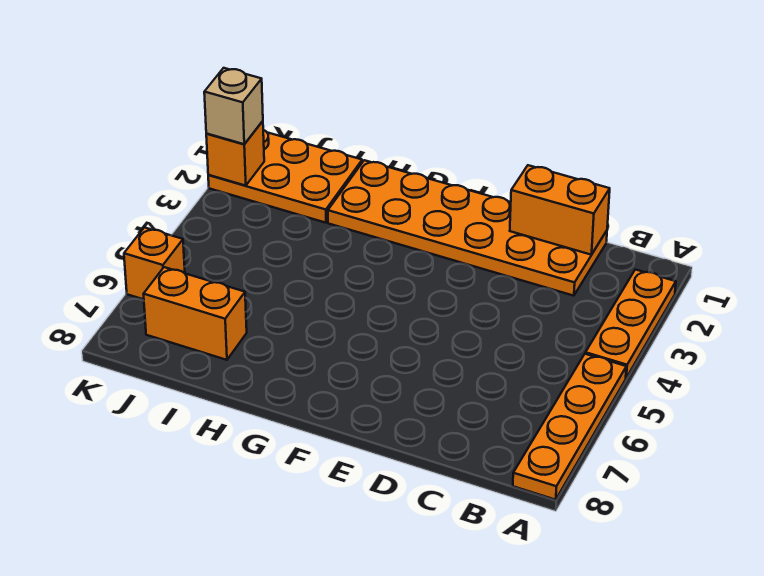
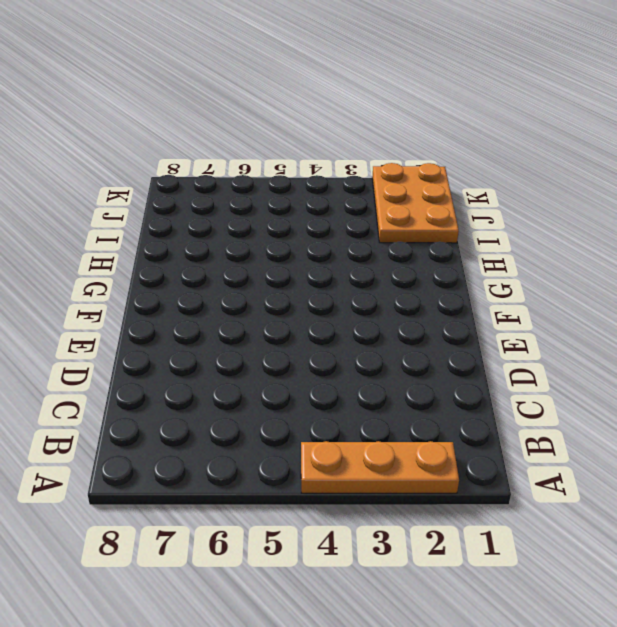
none -> orange plate A5:A8 level 1
none -> orange plate C1:H2 level 1

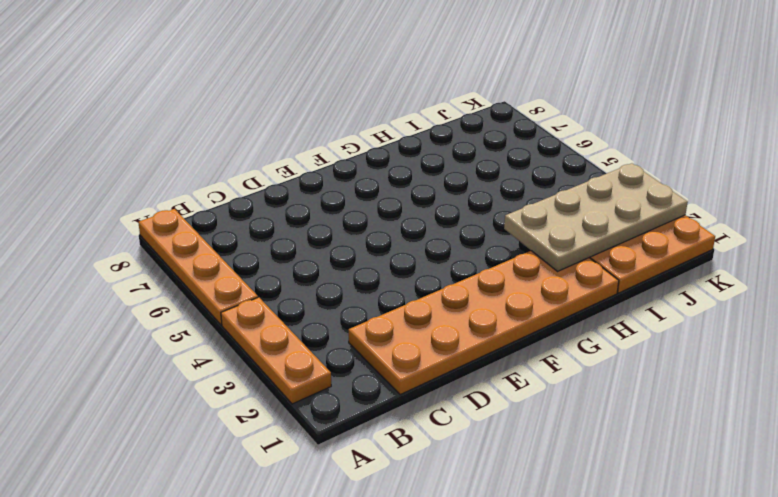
tan plate H2:K3 level 2 -> orange brick K2 level 2
none -> orange brick I7:J7 level 1
none -> orange brick K6 level 1

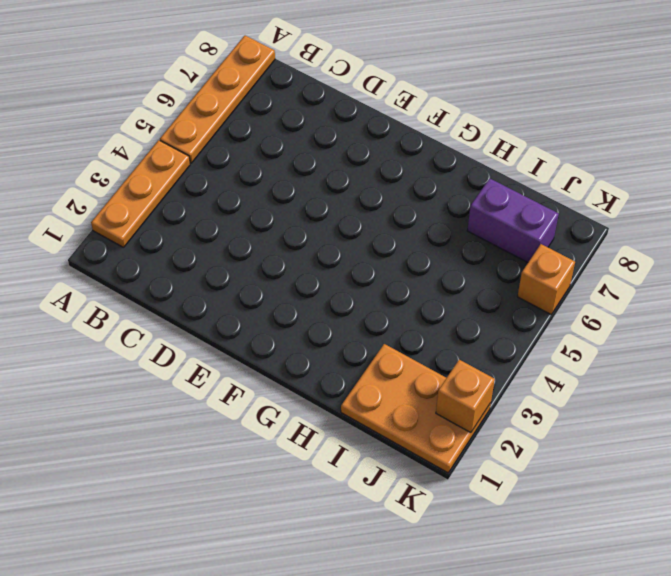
purple brick I7:J7 level 1 -> orange brick I7:J7 level 1
none -> orange plate C1:H2 level 1
none -> orange brick C1:D1 level 2

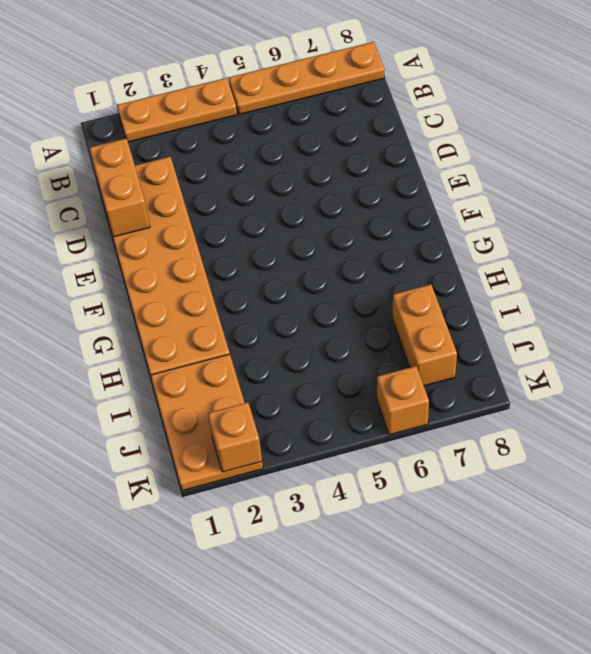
none -> tan brick K2 level 3

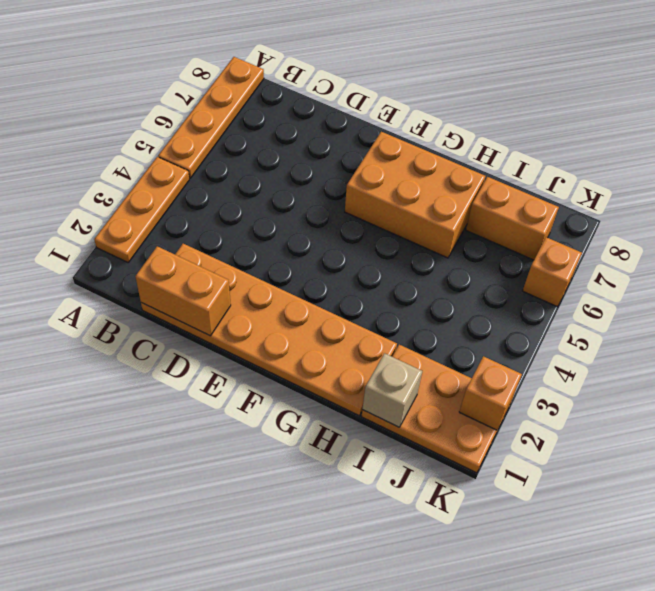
orange brick F6:H7 level 1 -> none
tan brick I1 level 2 -> tan brick K2 level 3

